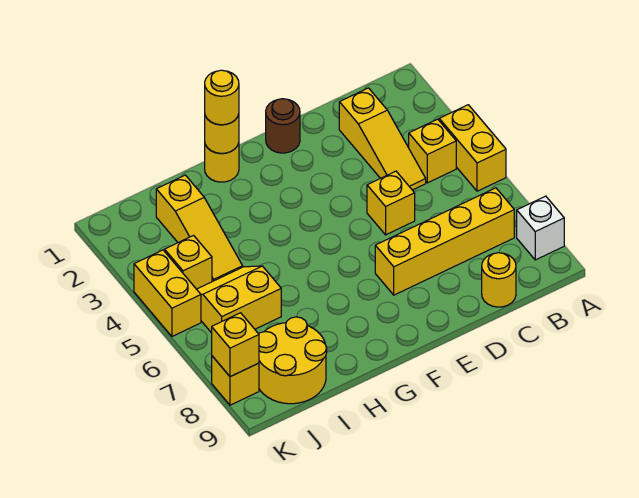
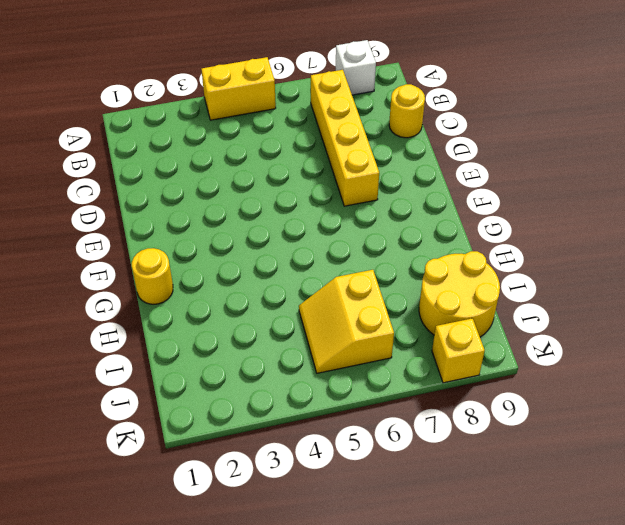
none -> yellow brick B4 level 1
none -> yellow slope C2:C4 level 1 top 2
none -> yellow brick D5 level 1

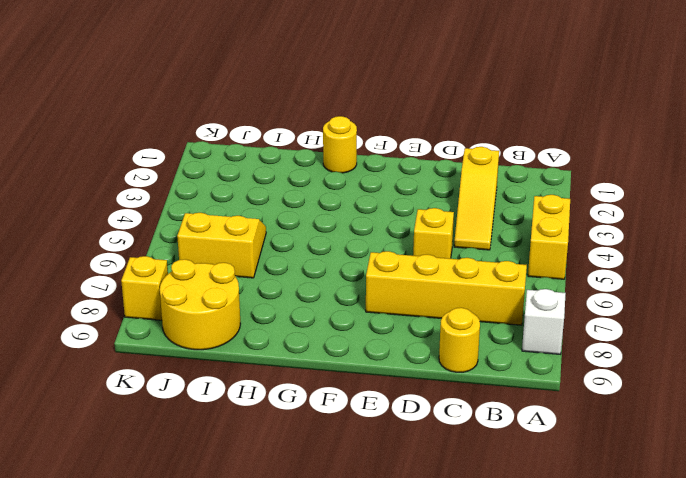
none -> yellow brick B4 level 1
none -> brown round brick E1 level 1
none -> yellow slope I2:I4 level 1 top 2

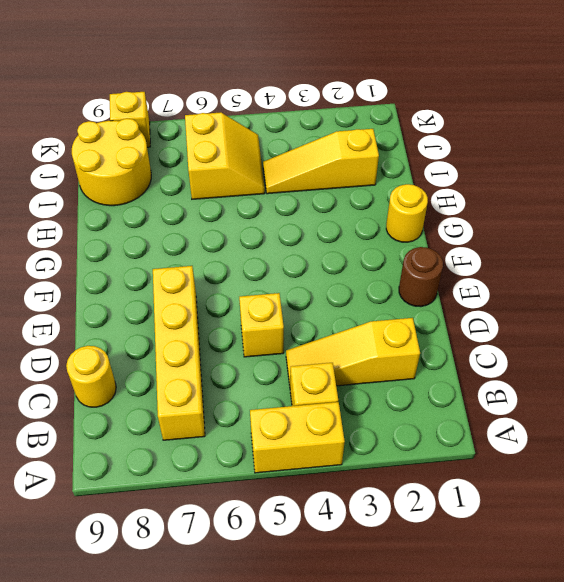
none -> white brick A8 level 1
none -> yellow brick J4 level 1
none -> yellow brick K4:K5 level 1

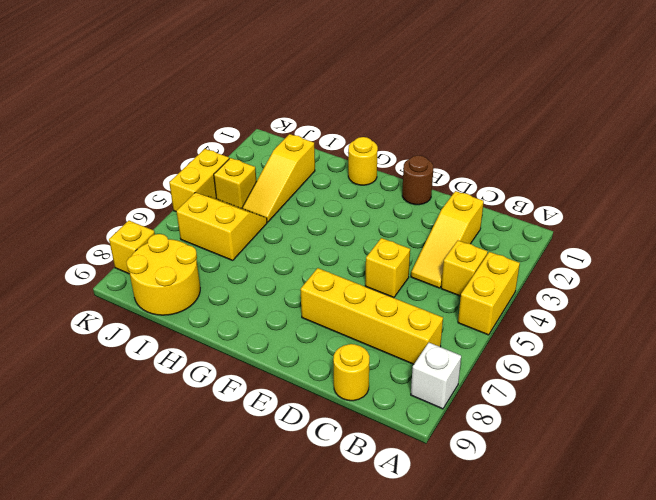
none -> yellow round brick G1 level 2
none -> yellow brick K8 level 2
none -> yellow round brick G1 level 3

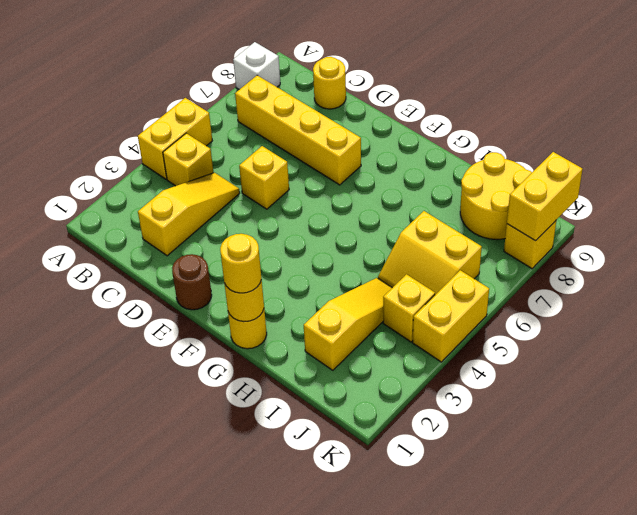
yellow brick K8:K9 level 2 -> yellow brick K8 level 2

